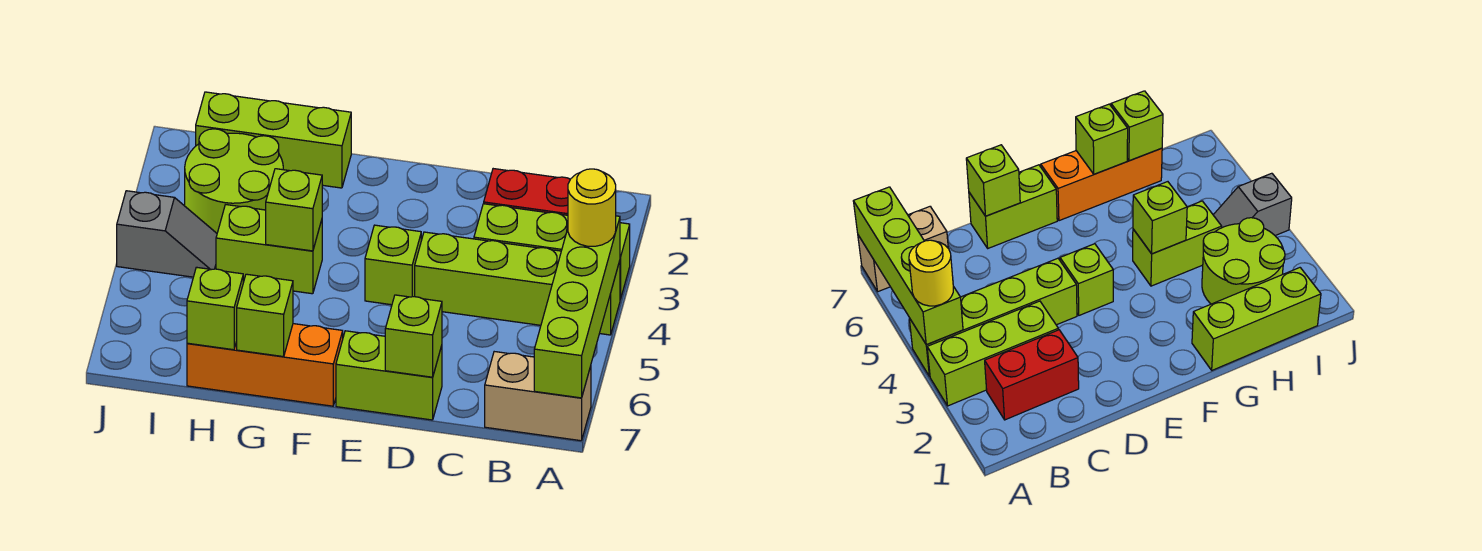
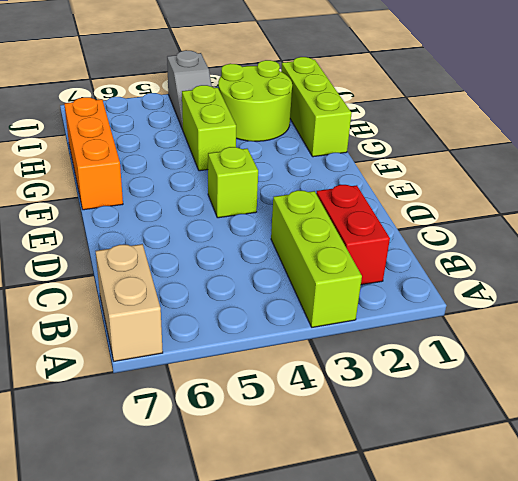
none -> lime brick A4:D4 level 1
none -> lime brick D7:E7 level 1
none -> lime brick A4:A7 level 2

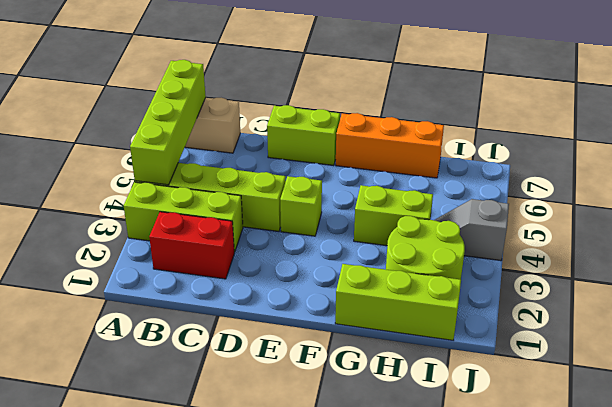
none -> lime brick D7 level 2
none -> lime brick G4 level 2
none -> lime brick G7 level 2

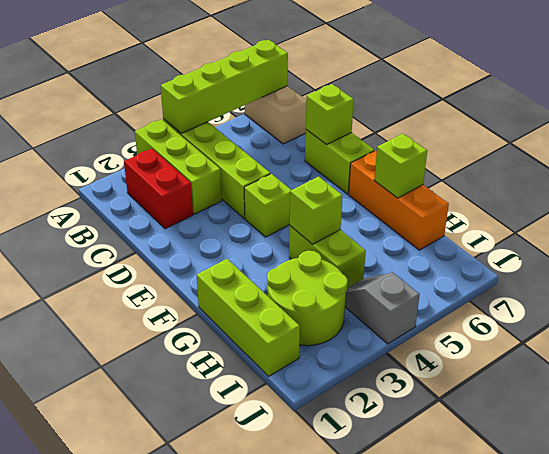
none -> lime brick H7 level 2
none -> yellow round brick A4 level 3

